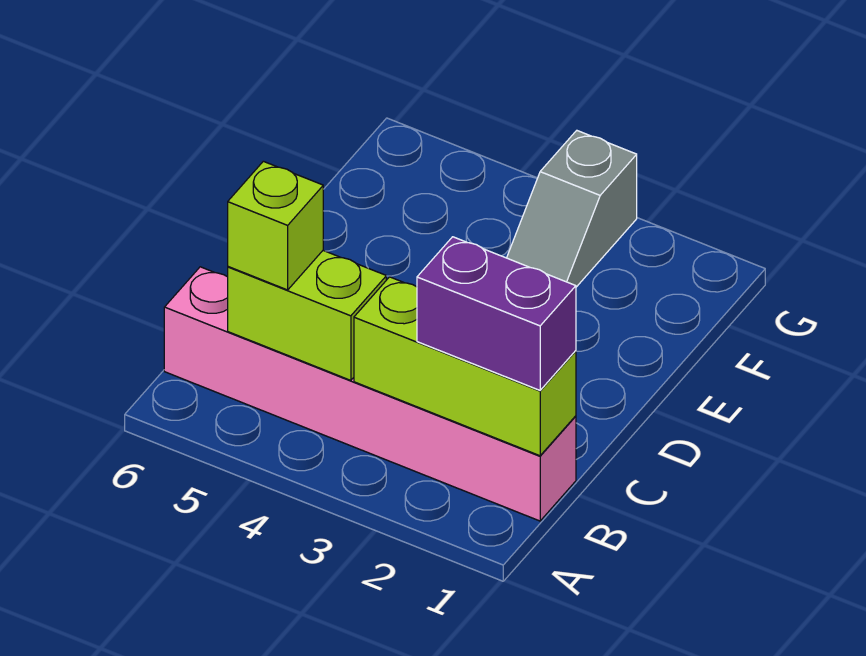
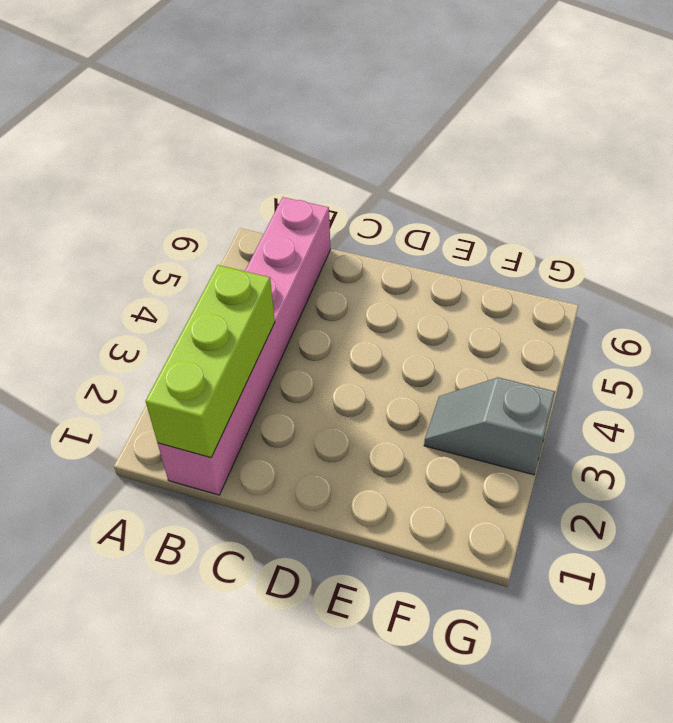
none -> lime brick B4:B5 level 2
none -> purple brick B1:B2 level 3

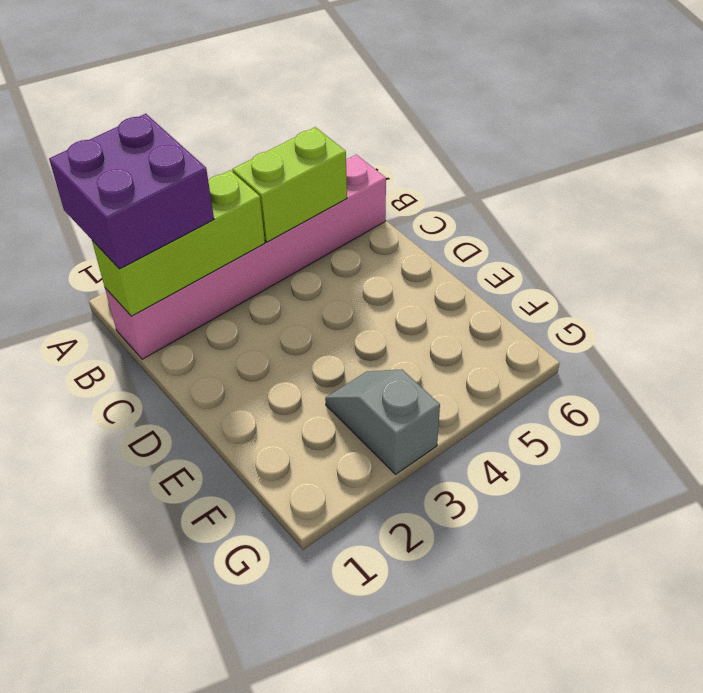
purple brick A1:B2 level 3 -> purple brick B1:B2 level 3
none -> lime brick B5 level 3

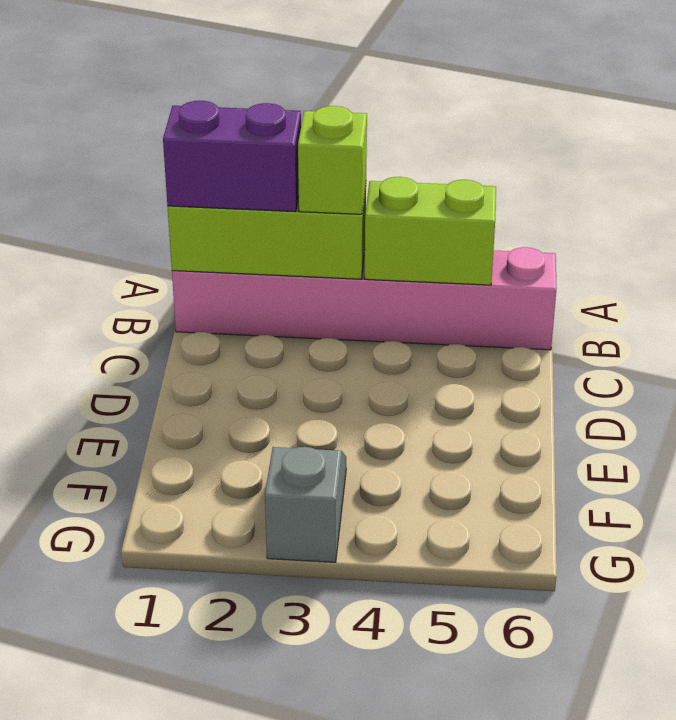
lime brick B3 level 3 -> lime brick B5 level 3

